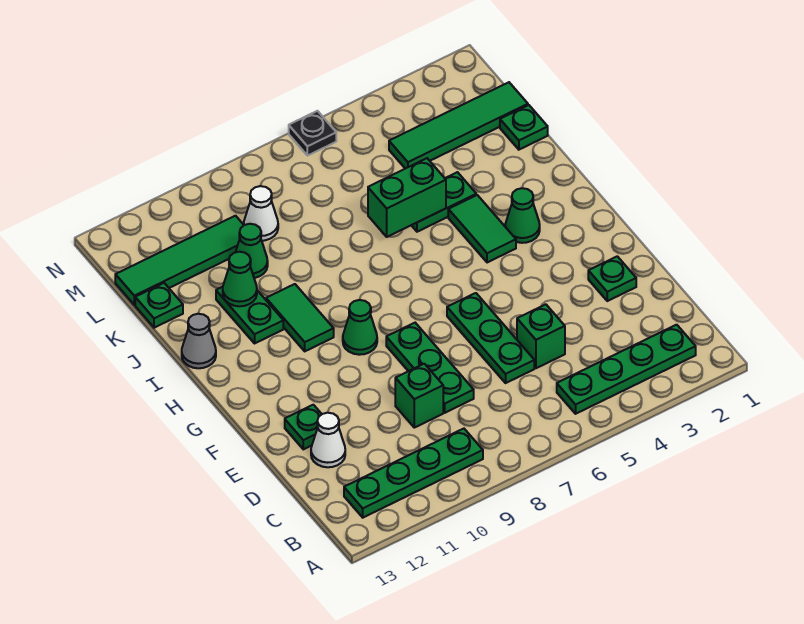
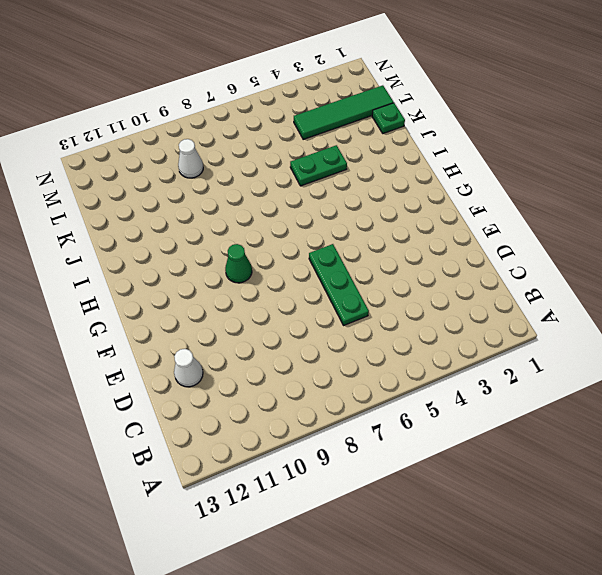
none -> green plate B2:B5 level 1
none -> green plate B9:B12 level 1
none -> green brick D5 level 1

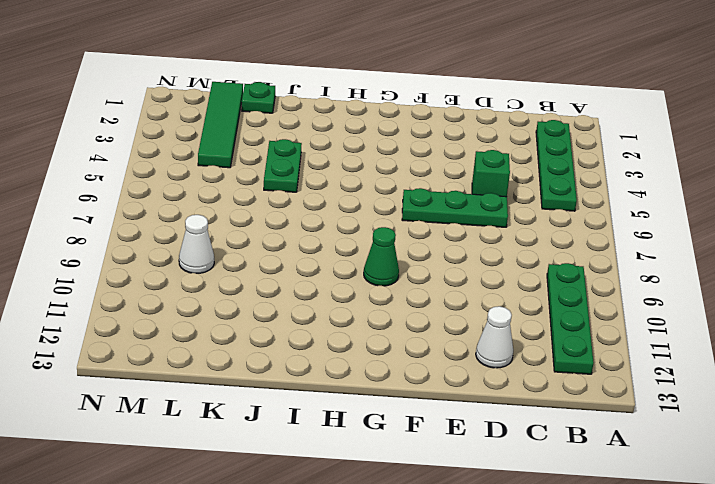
none -> green plate D8:F8 level 1
none -> green brick D9 level 1
none -> green plate E2 level 1

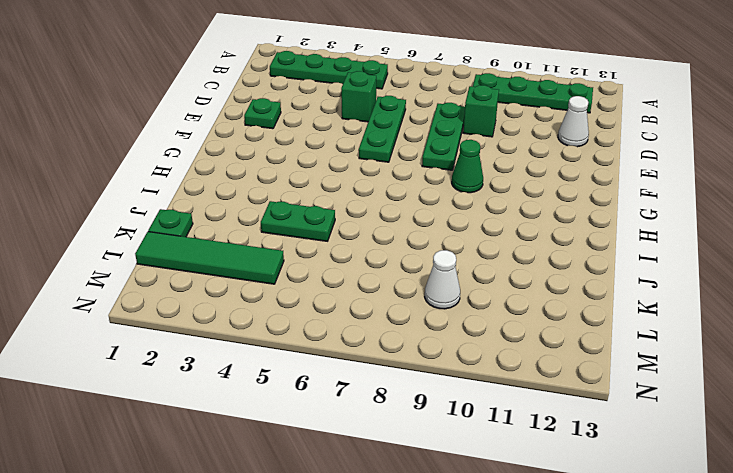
none -> green plate E12 level 1
none -> green cone H3 level 1
none -> green tile H4:I4 level 1

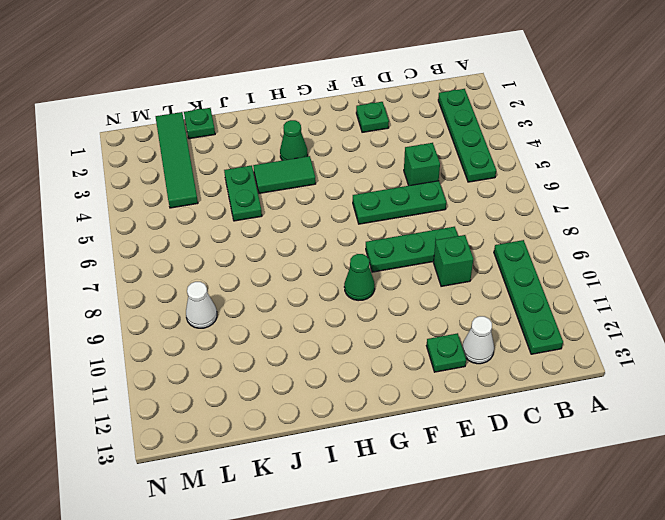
none -> green tile H10:I10 level 1
none -> green plate I11:J11 level 1
none -> grey cone I13 level 1

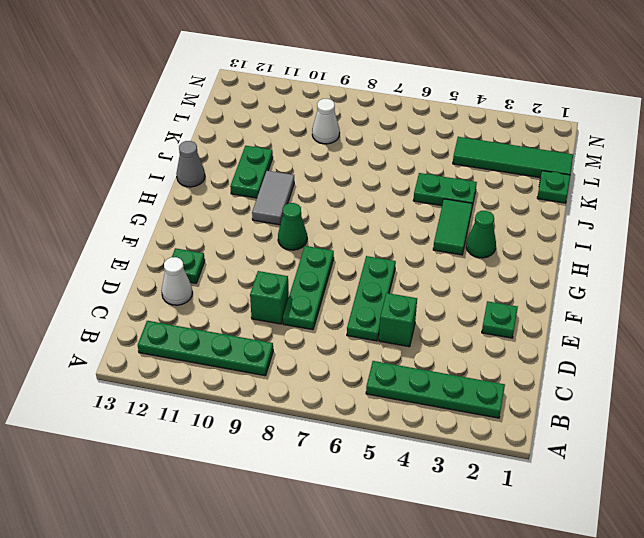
grey tile H10:I10 level 1 -> green tile H10:I10 level 1
none -> green cone K10 level 1
none -> green plate K13 level 1
none -> green tile L10:L13 level 1

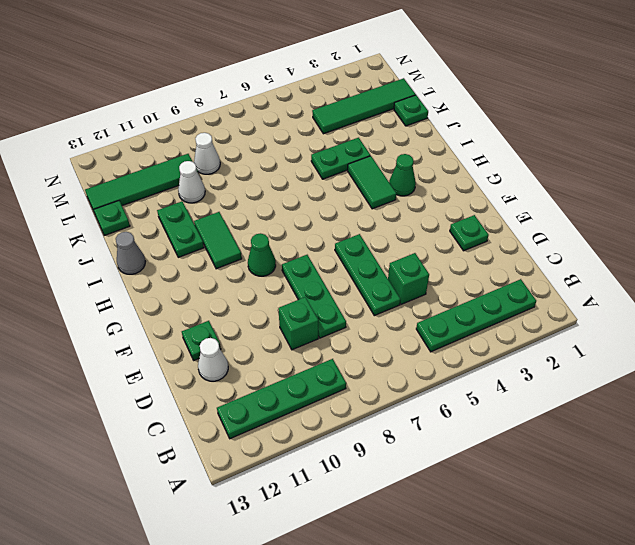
white cone K10 level 1 -> green cone K10 level 1
none -> black plate N6 level 1
none -> green brick J5:J6 level 2
none -> green cone J11 level 2

